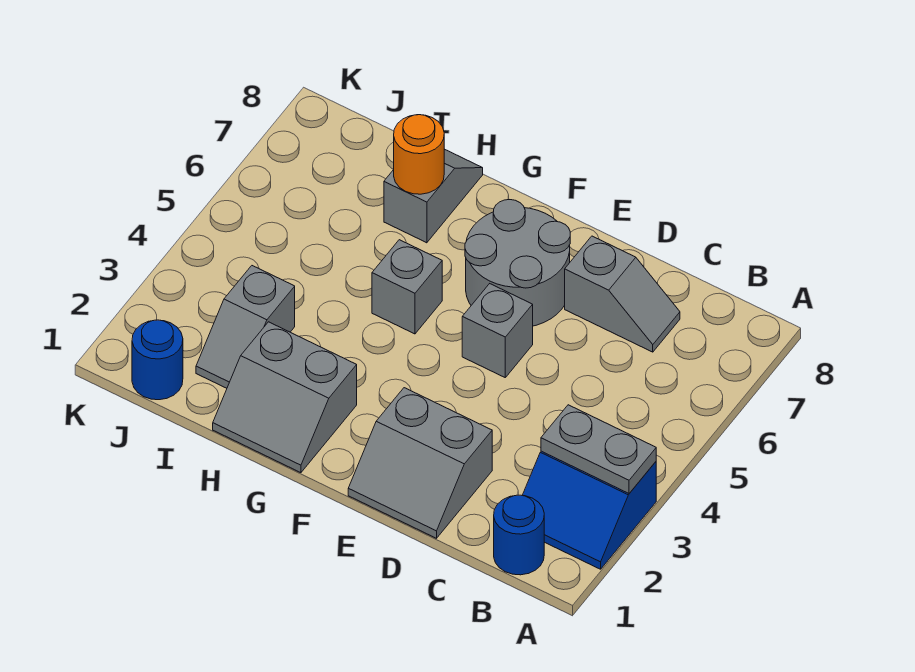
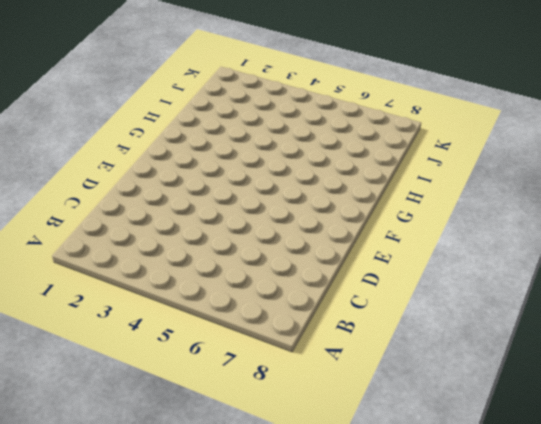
none -> blue slope A2:B3 level 1 top 3
none -> blue round brick B1 level 1
none -> grey slope C7:D7 level 1 top D

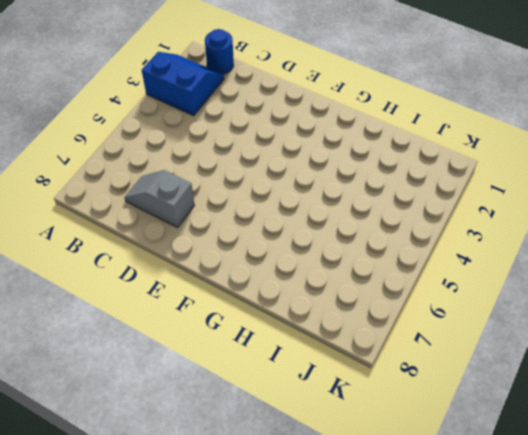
none -> grey slope D1:E2 level 1 top 2
none -> grey brick E5 level 1
none -> grey round brick E6:F7 level 1

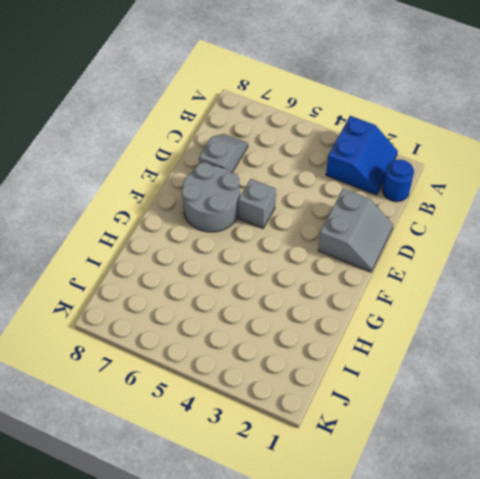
none -> grey slope G1:H2 level 1 top 2
none -> grey brick G5 level 1
none -> grey slope H7:H8 level 1 top 7

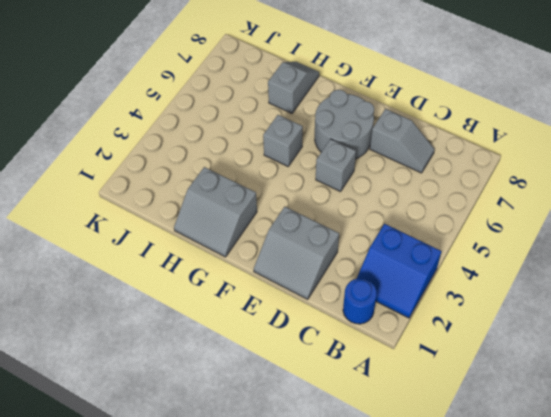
none -> grey slope I2:I3 level 1 top 3
none -> blue round brick J1 level 1
none -> grey plate A3:B3 level 2

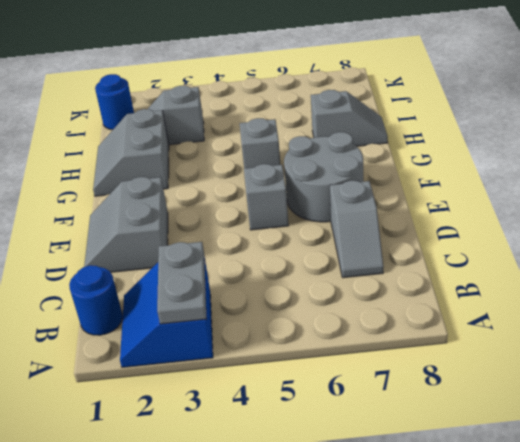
none -> orange round brick H7 level 2

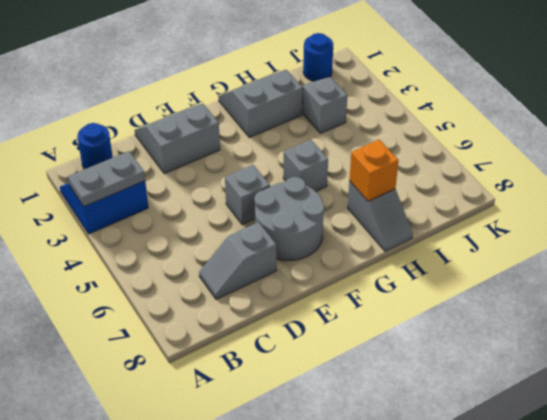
orange brick H7 level 2 -> orange round brick H7 level 2

